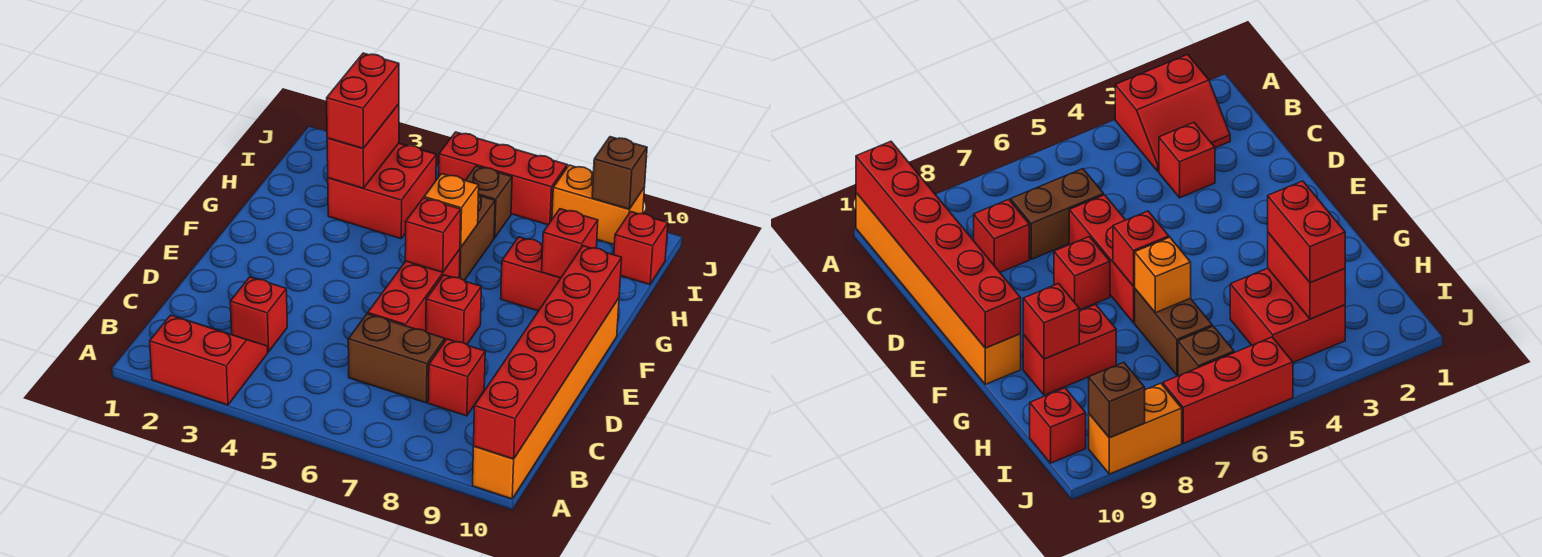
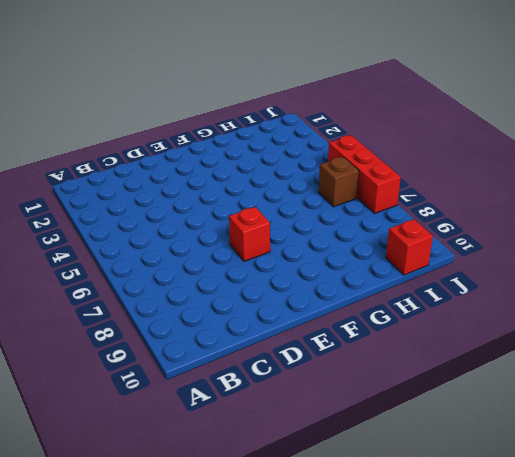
none -> red slope A2:B3 level 1 top A
none -> orange brick A10:F10 level 1
none -> red brick C3 level 1

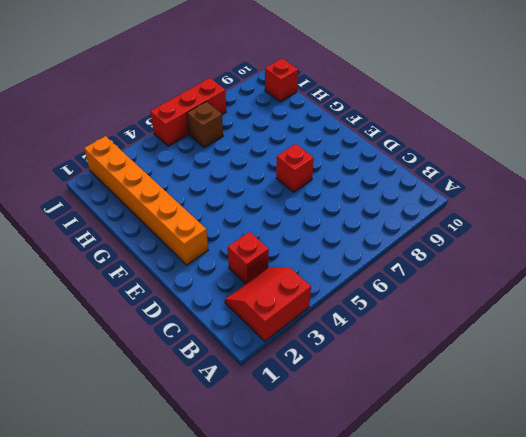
orange brick E2:J2 level 1 -> orange brick A10:F10 level 1
none -> brown brick C6:C7 level 1
none -> red brick C8 level 1
none -> red brick D6:F6 level 1

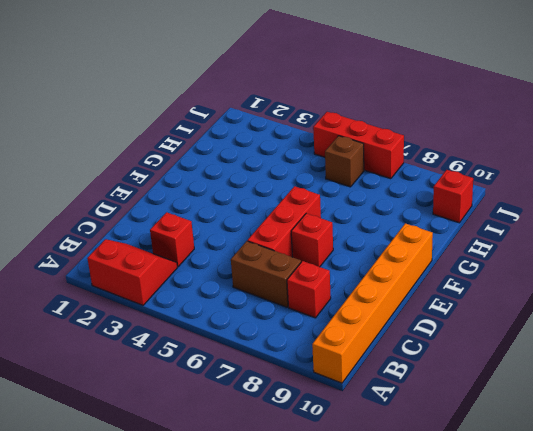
none -> brown brick G6:H6 level 1
none -> red brick G8:G9 level 1
none -> red brick H3:I4 level 1

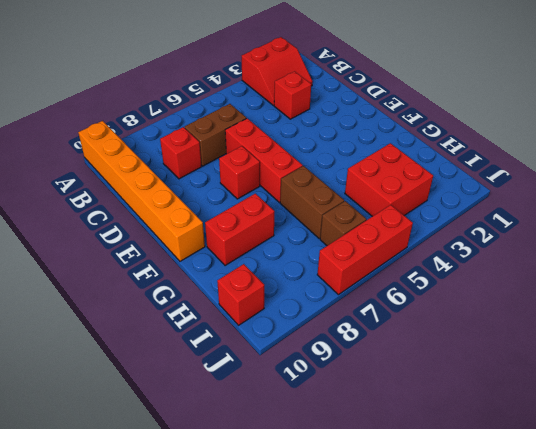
none -> orange brick J8:J9 level 1
none -> red brick A10:F10 level 2
none -> red brick F6 level 2

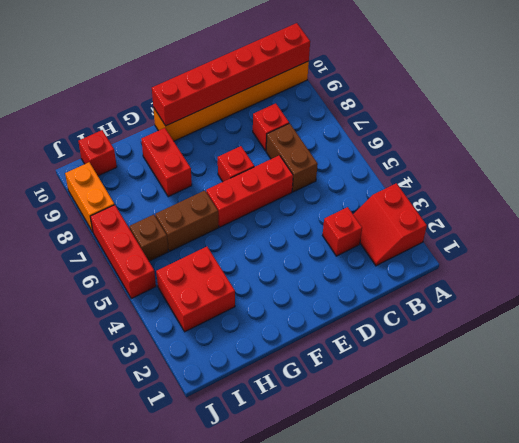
none -> red brick F6 level 2
none -> orange brick G6 level 2
none -> red brick G9 level 2

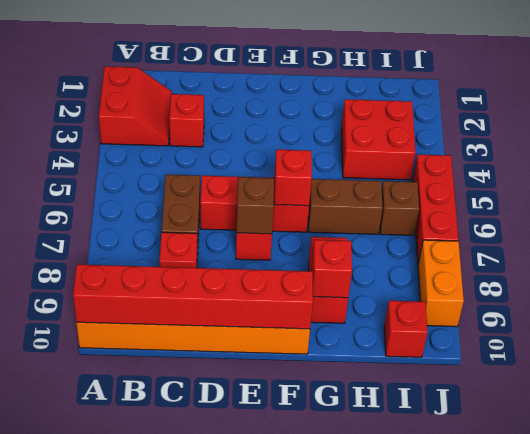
brown brick E7 level 2 -> brown brick J9 level 2
none -> orange brick G6 level 2
none -> red brick H3:I3 level 2
none -> red brick H3:I3 level 3

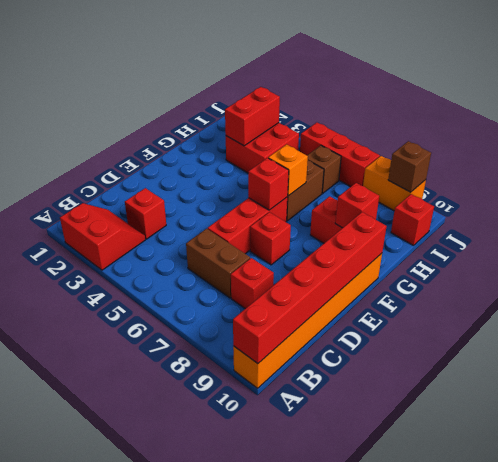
none -> red brick H3:I3 level 3

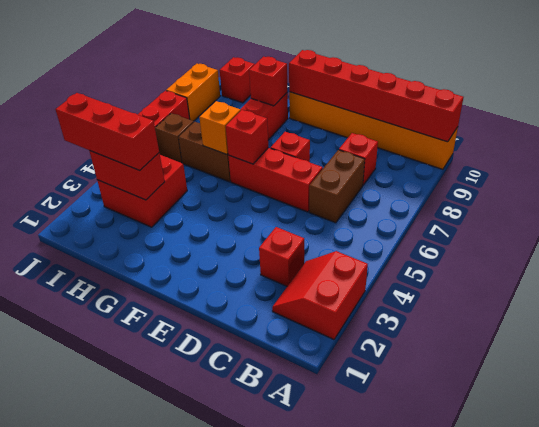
red brick H3:J3 level 3 -> red brick H3:I3 level 3
none -> brown brick J9 level 2

